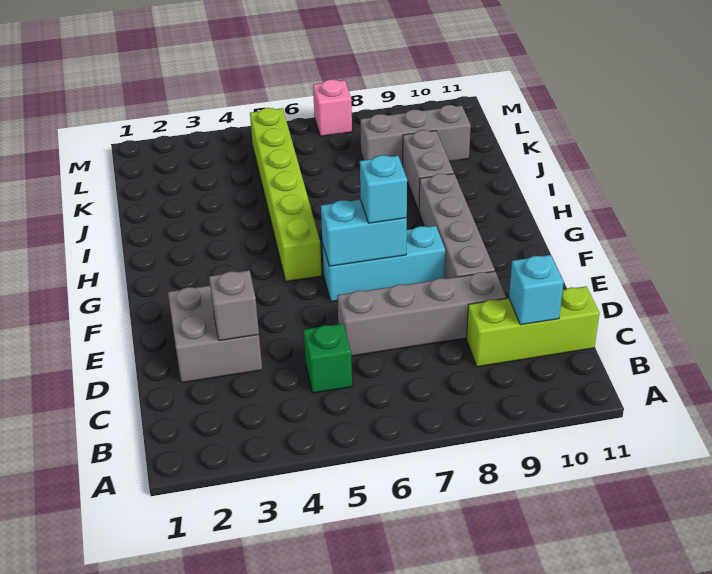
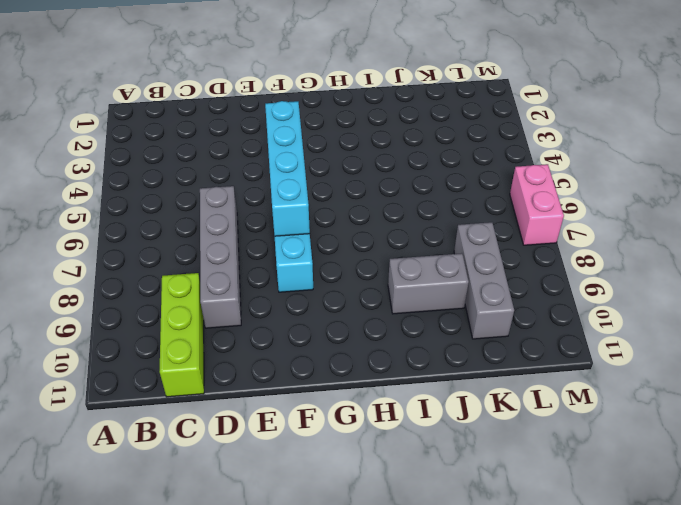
cyan brick F4:F7 level 2 -> cyan brick F6:F7 level 2
pink brick M6:M7 level 1 -> pink brick M7 level 1
none -> green brick C5 level 1
none -> grey brick D2:E3 level 1
none -> grey brick E9:H9 level 1

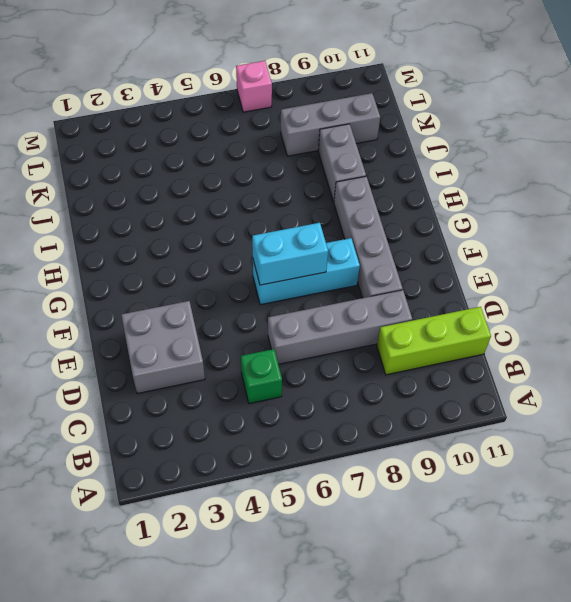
none -> lime brick G5:L5 level 1
none -> cyan brick C10 level 2
none -> grey brick D3 level 2

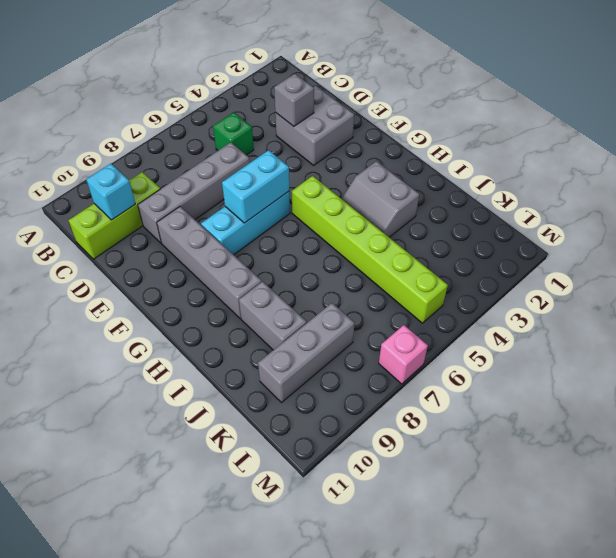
grey slope H3:I4 level 1 top 3 -> none
none -> cyan brick F7 level 3

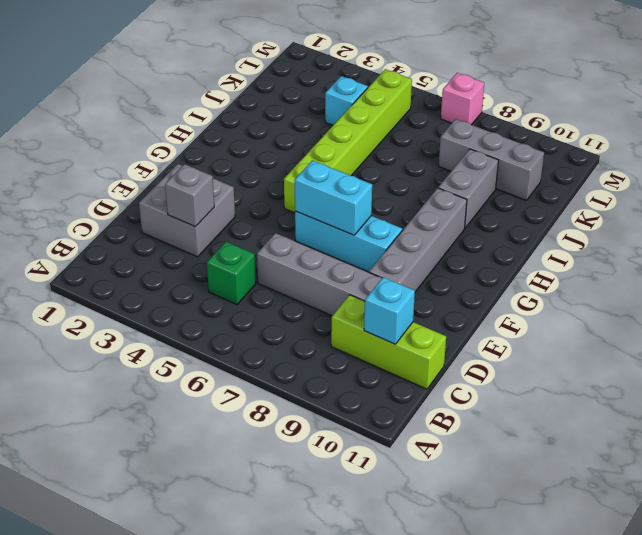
cyan brick K4 level 1 -> cyan brick F7 level 3

